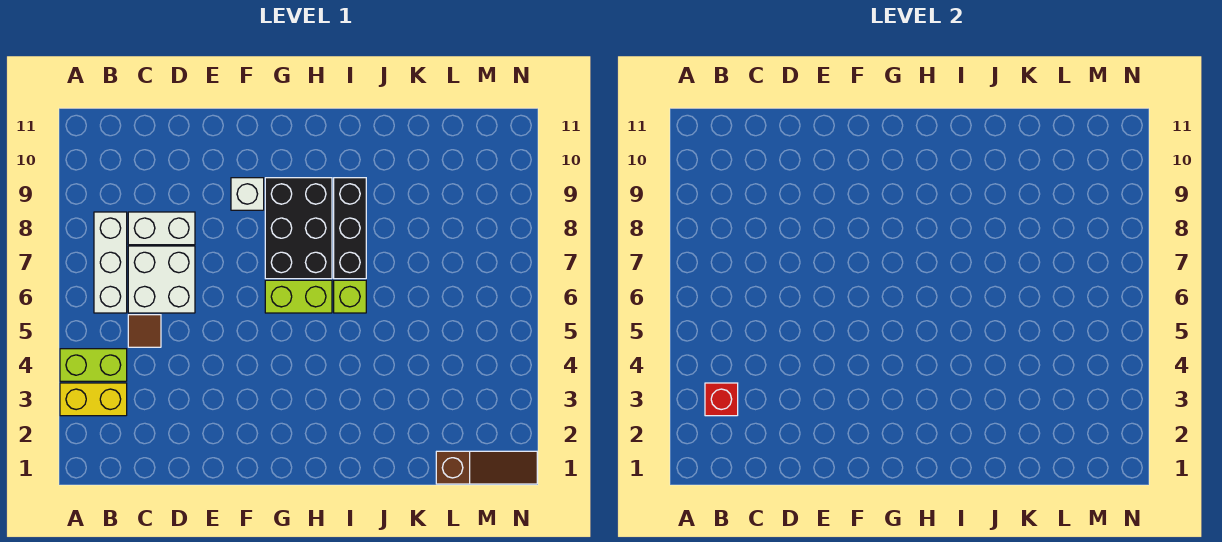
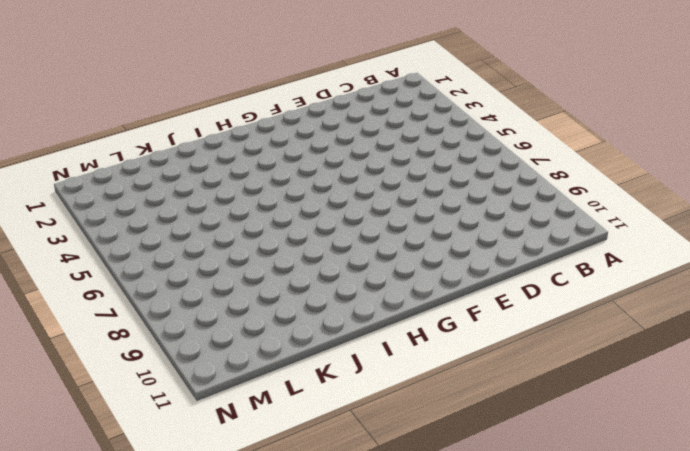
none -> yellow brick A3:B3 level 1
none -> lime brick A4:B4 level 1
none -> white brick B6:B8 level 1

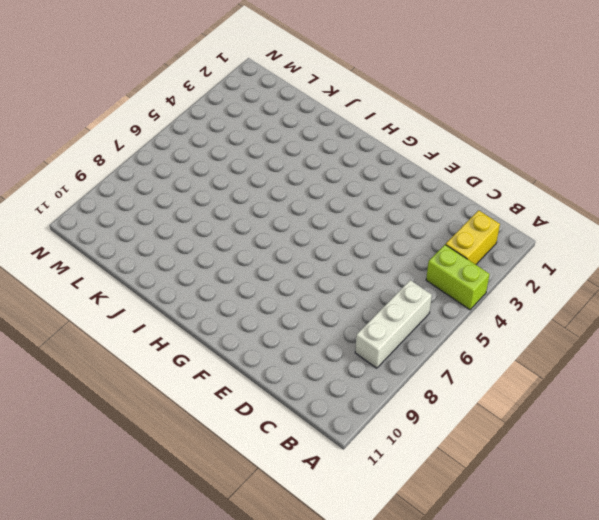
yellow brick B2:B3 level 1 -> yellow brick A3:B3 level 1
none -> brown tile C5 level 1
none -> white brick C6:D7 level 1
none -> white brick C8:D8 level 1

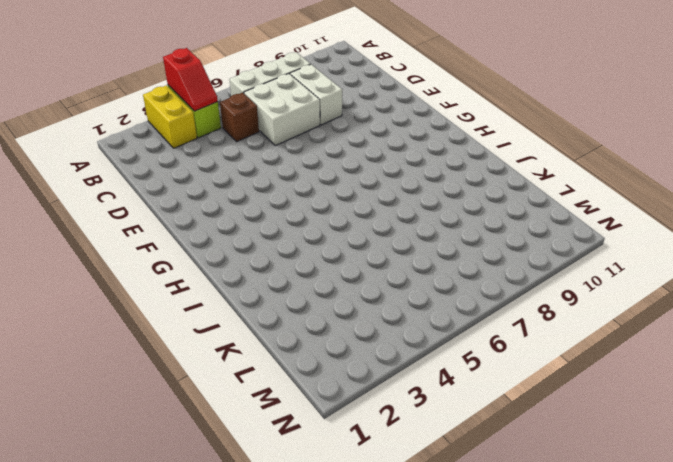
red slope A4:B4 level 2 top A -> none
brown brick C5 level 1 -> brown tile C5 level 1
none -> white brick F9 level 1
none -> lime brick G6:H6 level 1
none -> black brick G7:H9 level 1

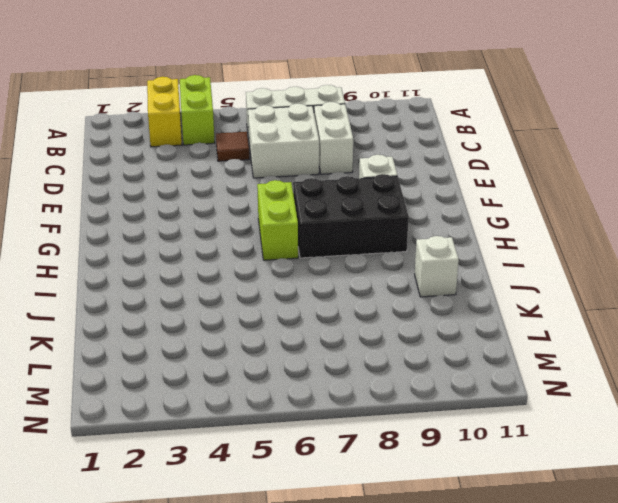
white brick J10 level 1 -> none
none -> lime brick I6 level 1
none -> black brick I7:I9 level 1
none -> brown slope L1:N1 level 1 top L

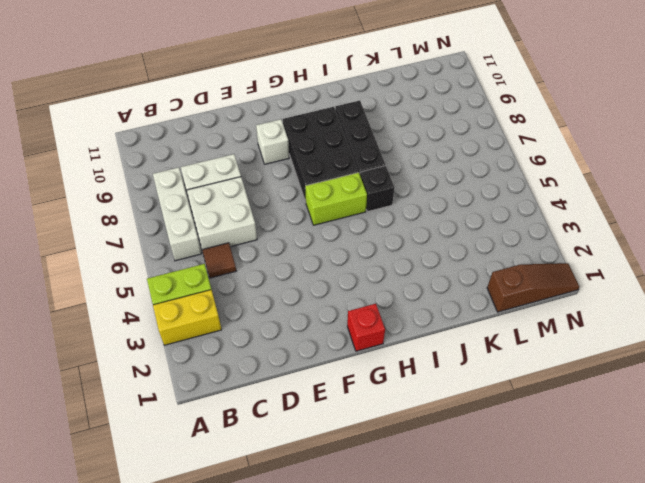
red brick G1 level 1 -> red brick B3 level 2
black brick I6 level 1 -> lime brick I6 level 1

